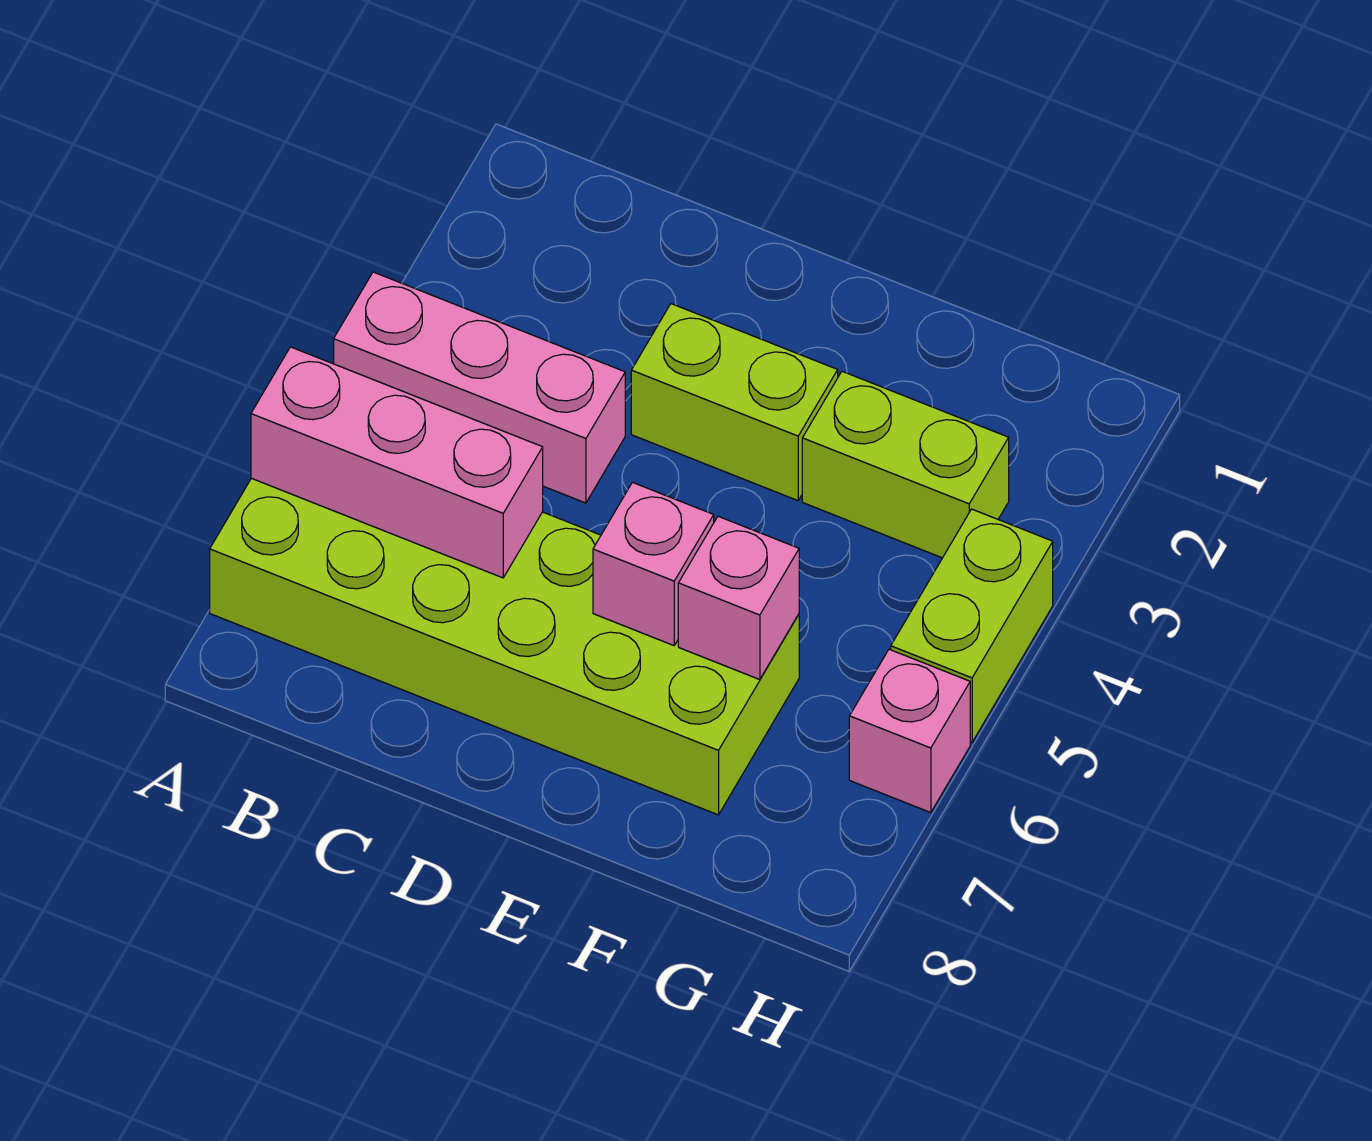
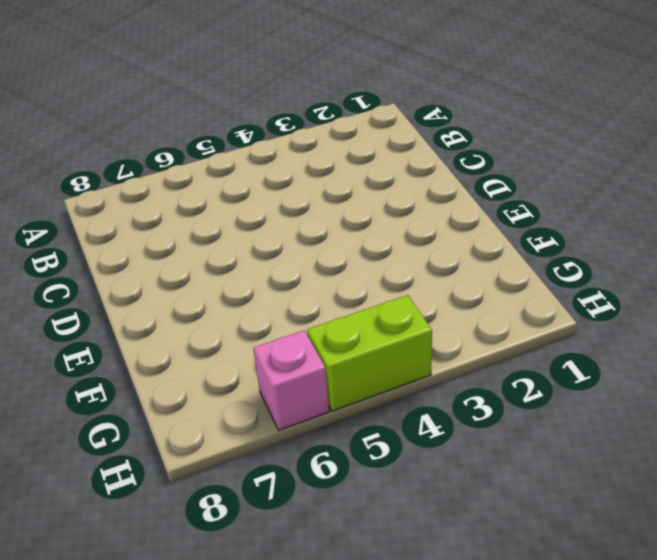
none -> pink brick A4:C4 level 1
none -> lime brick A6:F7 level 1

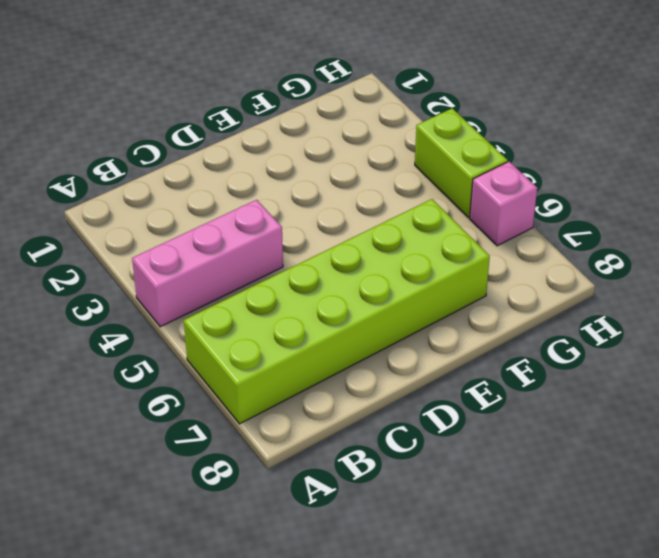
none -> lime brick D3:E3 level 1
none -> lime brick F3:G3 level 1

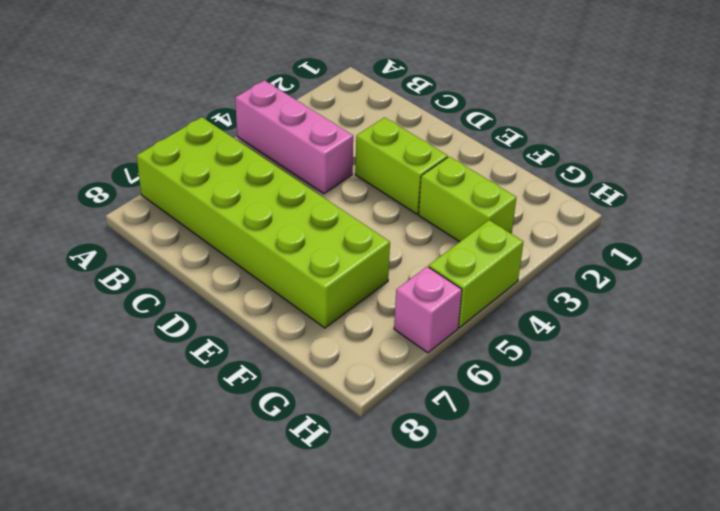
none -> pink brick A6:C6 level 2
none -> pink brick E6 level 2

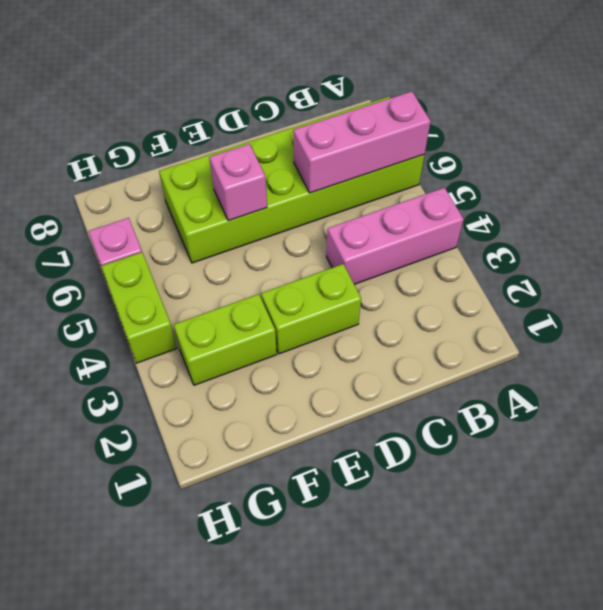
none -> pink brick F6 level 2

